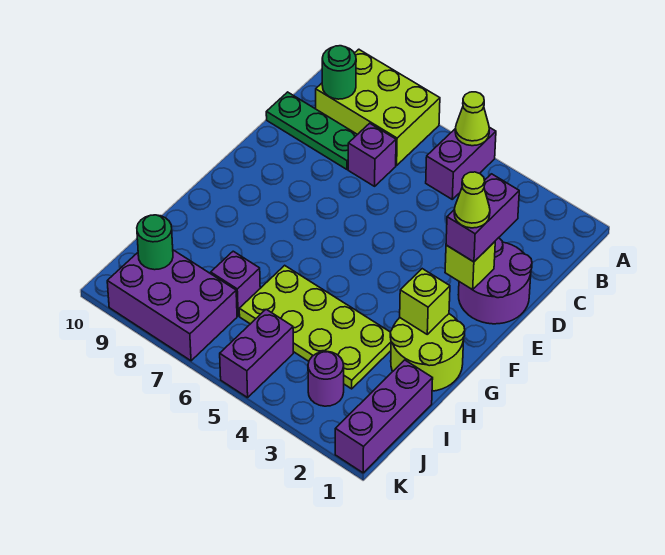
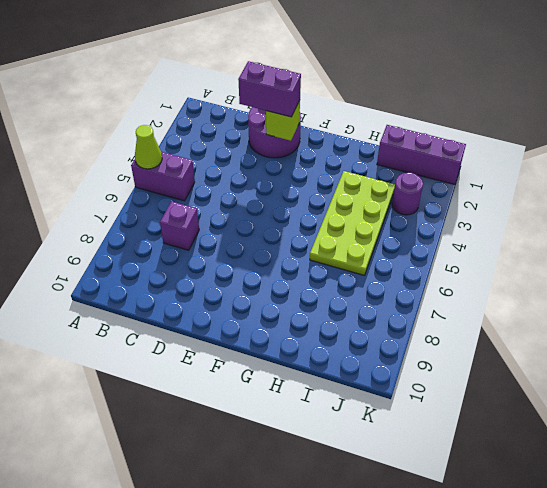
none -> lime brick A7:B9 level 1
none -> green plate C8:C10 level 1
none -> lime round brick G1:H2 level 1

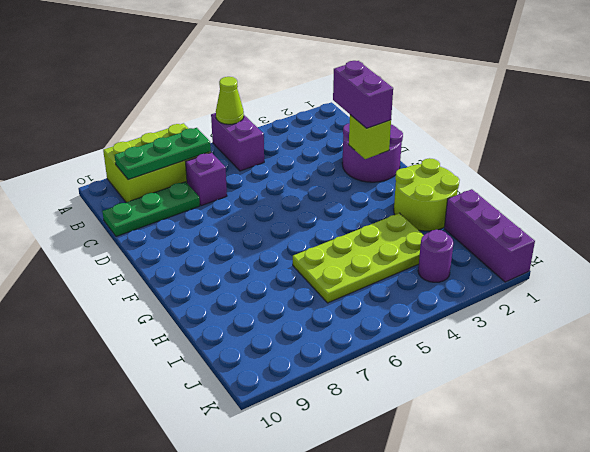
green plate B7:B9 level 2 -> green round brick B9 level 2
none -> purple brick I7 level 1
none -> purple brick J5:K5 level 1
none -> purple brick J7:K9 level 1

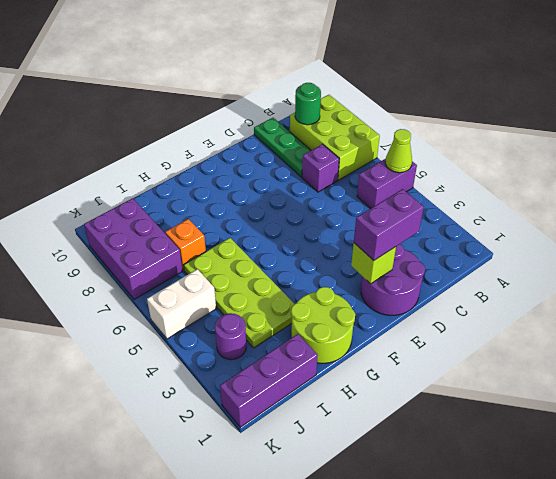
orange brick I7 level 1 -> purple brick I7 level 1
white brick J5:K5 level 1 -> purple brick J5:K5 level 1
none -> lime brick G2 level 2
none -> green round brick J9 level 2
none -> lime cone E2 level 4

